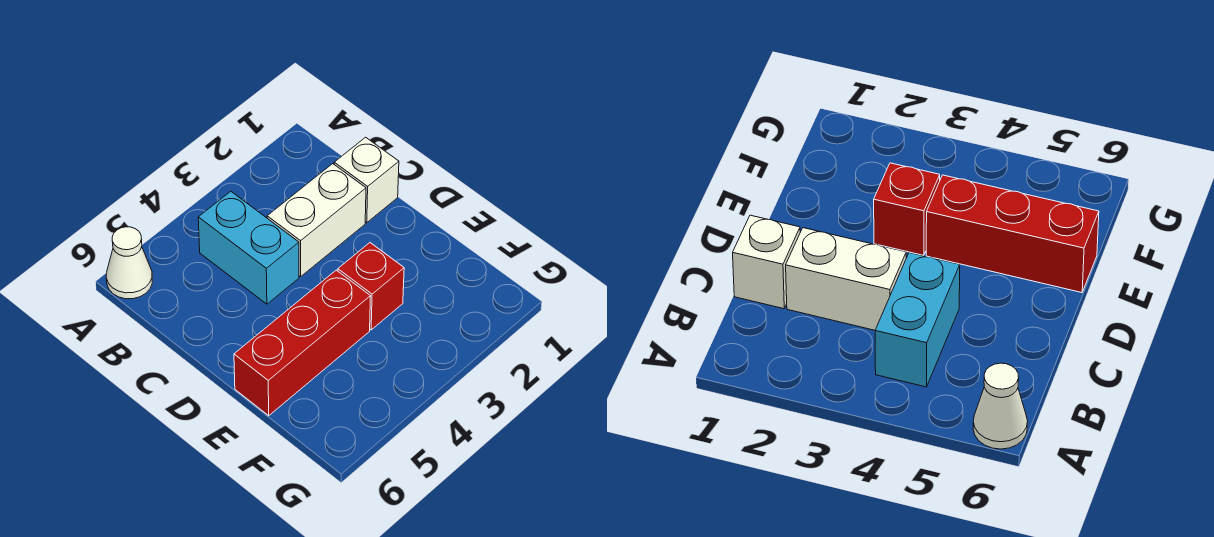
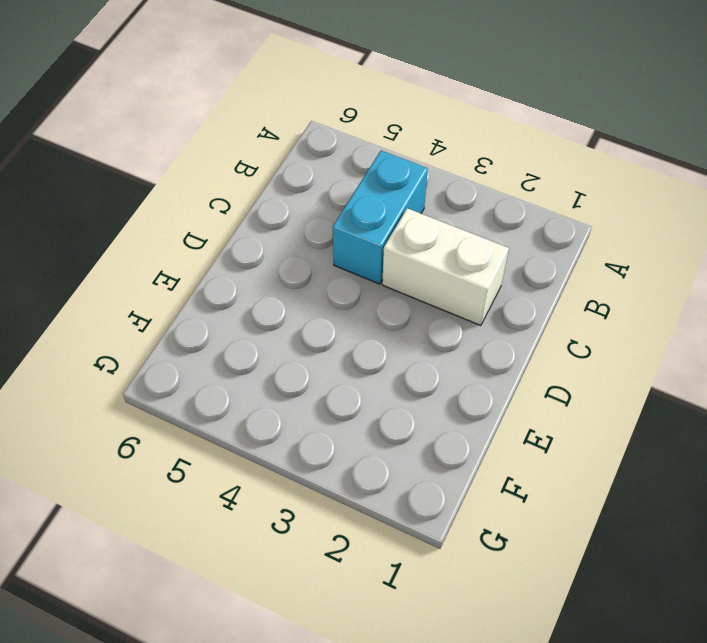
none -> white cone A6 level 1
none -> white brick C1 level 1

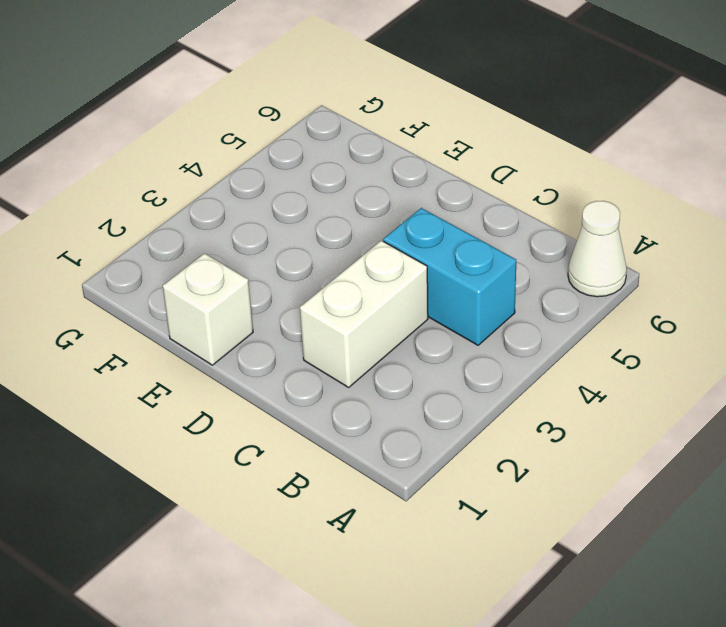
white brick E1 level 1 -> white brick C1 level 1
none -> red brick E3 level 1
none -> red brick E4:E6 level 1

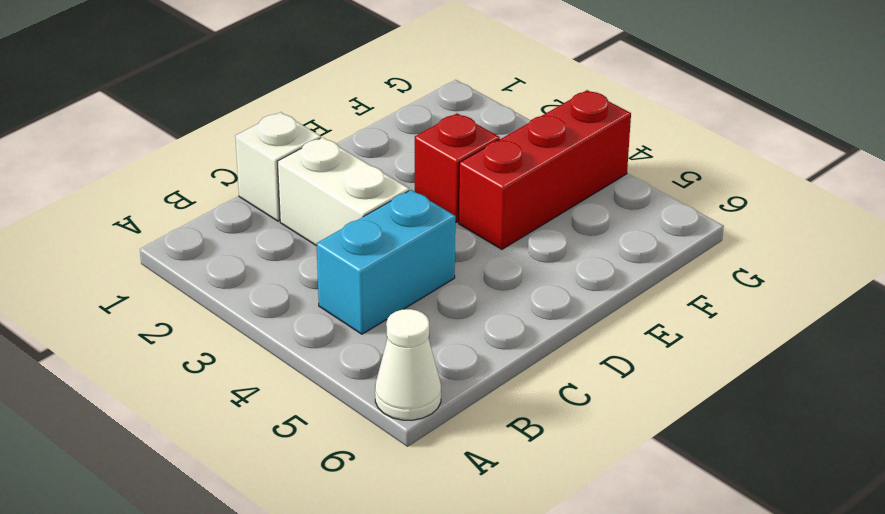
red brick E4:G4 level 1 -> red brick E4:E6 level 1

